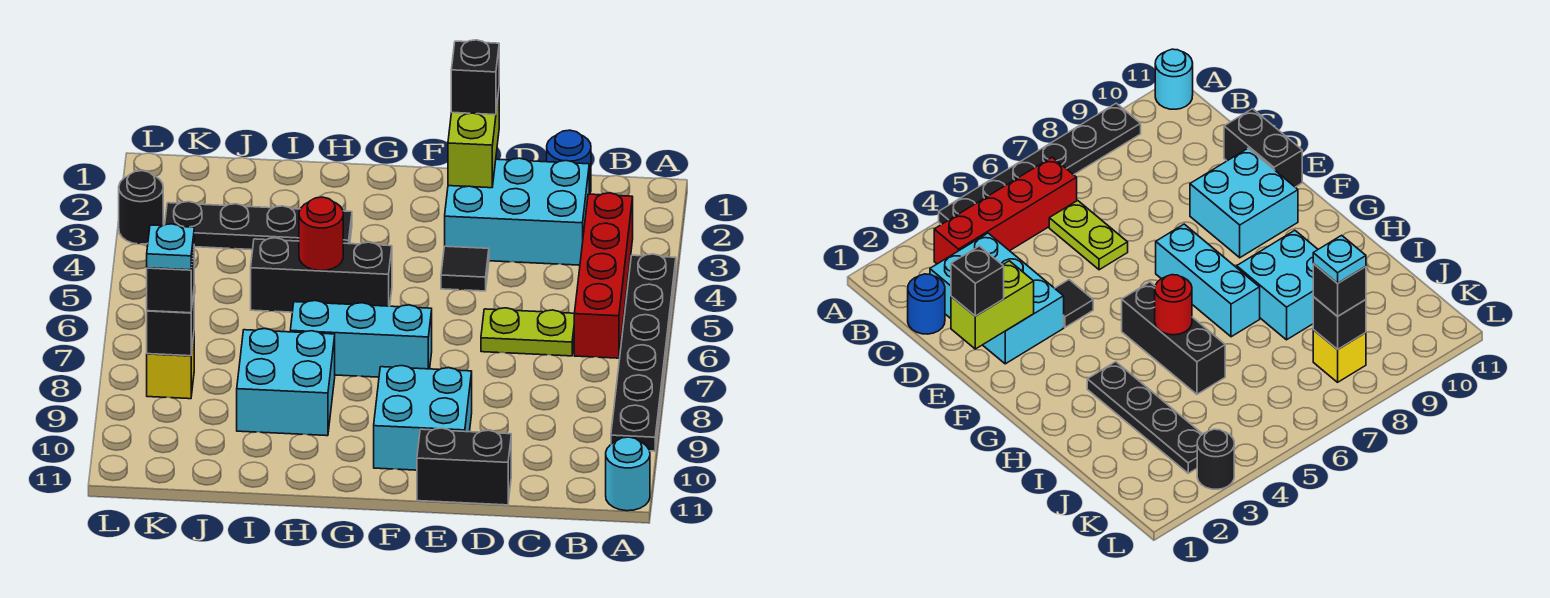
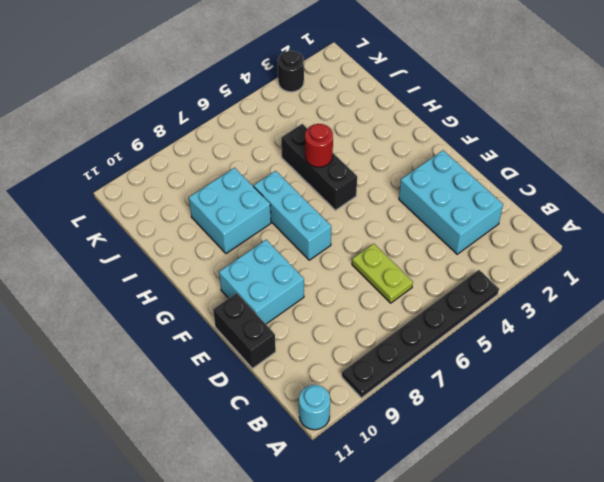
none -> red brick B3:B6 level 1
none -> blue round brick C1 level 1
none -> black tile E4 level 1

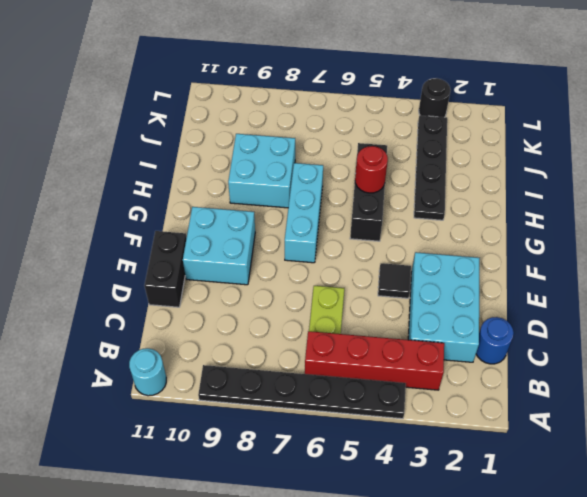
none -> yellow brick K8 level 1
none -> lime brick E1:E2 level 2
none -> black brick K8 level 2

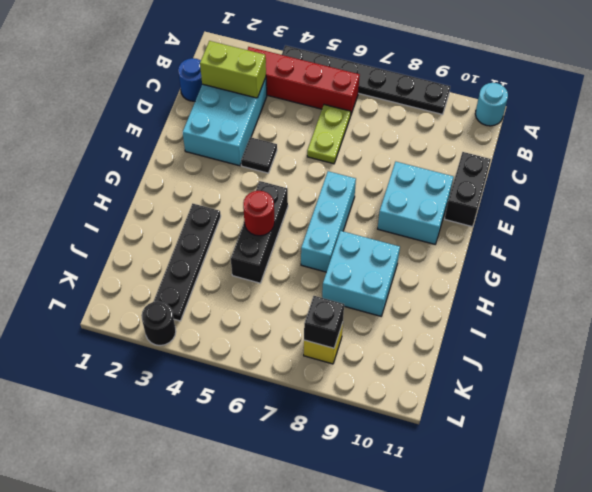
lime brick C2:C3 level 2 -> lime brick E1:E2 level 2
none -> black brick E1 level 3
none -> black brick K8 level 3
none -> cyan plate K8 level 4

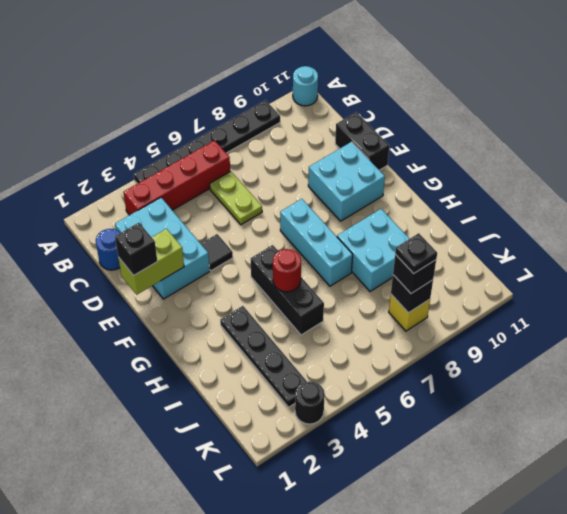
black plate K8 level 4 -> cyan plate K8 level 4

